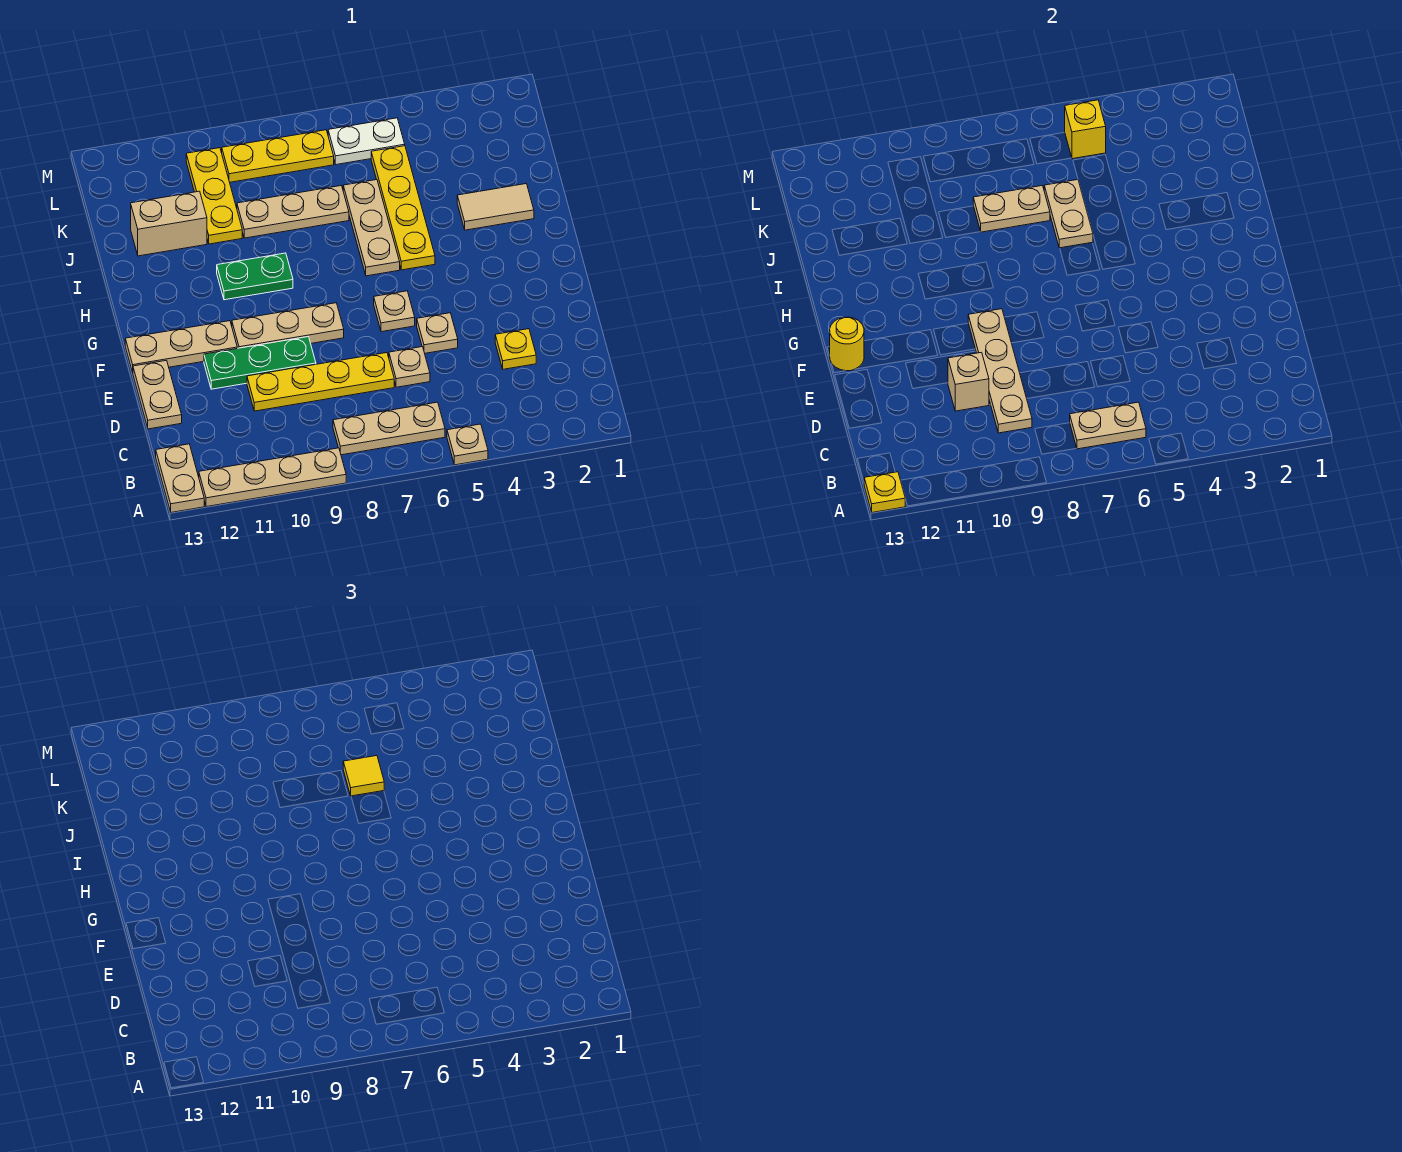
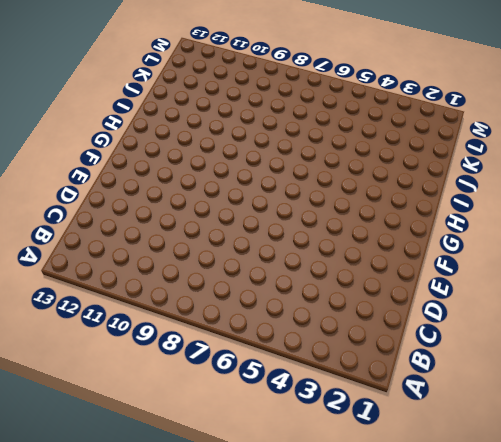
none -> tan plate A5 level 1
none -> tan plate A9:A12 level 1
none -> tan plate A13:B13 level 1
none -> tan plate B6:B8 level 1

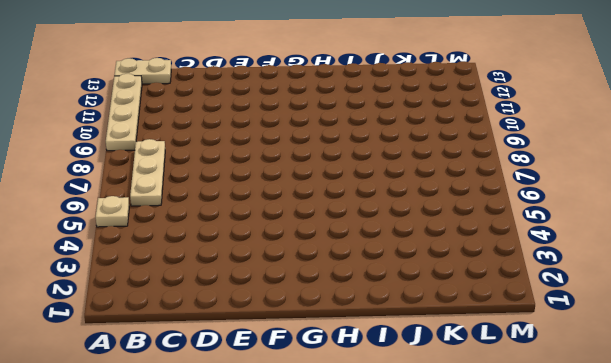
none -> yellow plate D3 level 1
none -> tan plate D6 level 1
none -> yellow plate D7:D10 level 1
none -> tan plate D13:E13 level 1

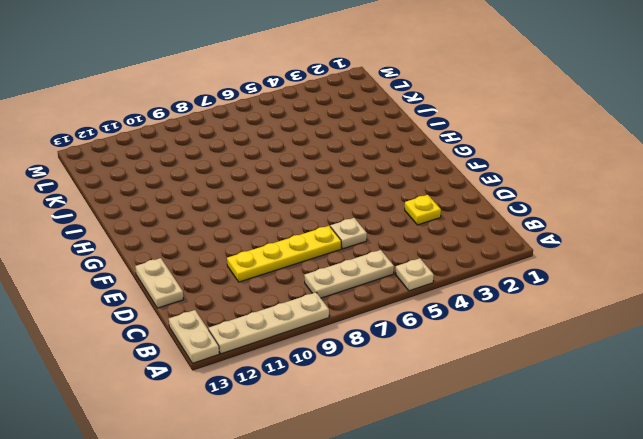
none -> tan plate E5 level 1
none -> green plate E9:E11 level 1
none -> tan plate F6 level 1
none -> tan plate F8:F10 level 1

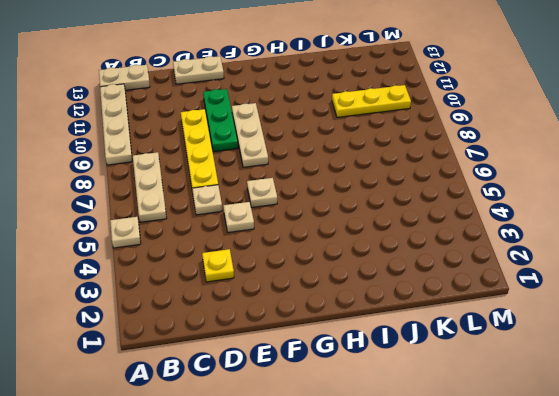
none -> tan plate F11:F13 level 1
none -> yellow plate H5:K5 level 1
none -> tan plate H6:J6 level 1
none -> green plate H9:H10 level 1

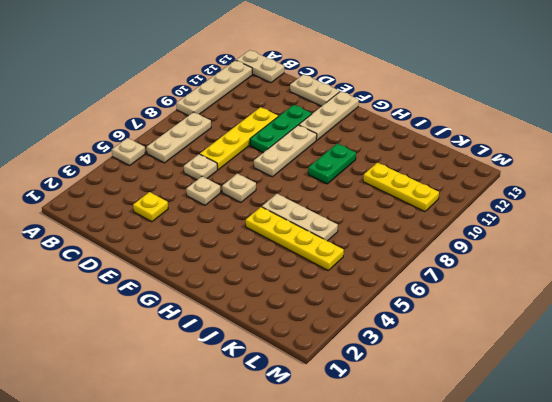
none -> tan tile I2:I3 level 1
none -> tan plate J7:J9 level 1
none -> tan brick J11:J12 level 1
none -> white plate L5:L6 level 1

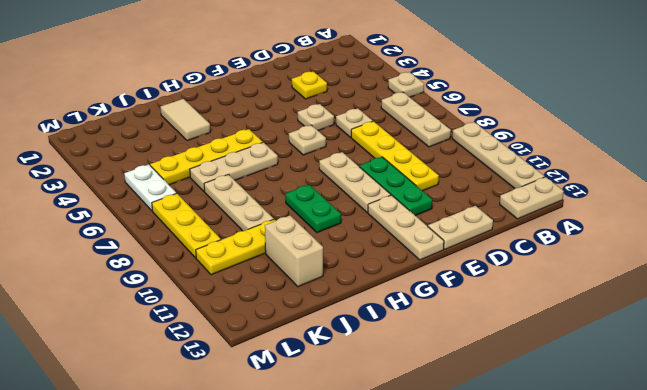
none -> yellow plate A13 level 2
none -> tan plate B6:B7 level 2
none -> tan plate C9:F9 level 2
none -> tan brick D10 level 2

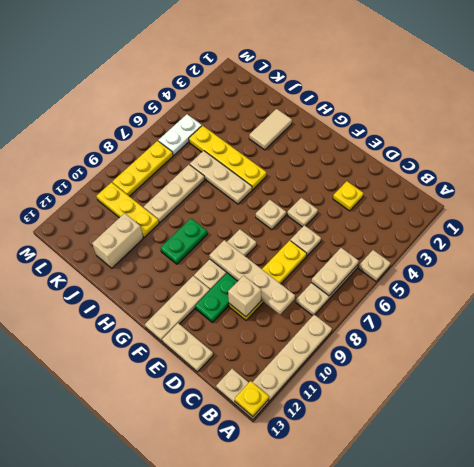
none -> yellow round brick F13 level 2
none -> tan plate I6:J6 level 2
none -> tan plate J7:J8 level 2
none -> yellow brick L5 level 2

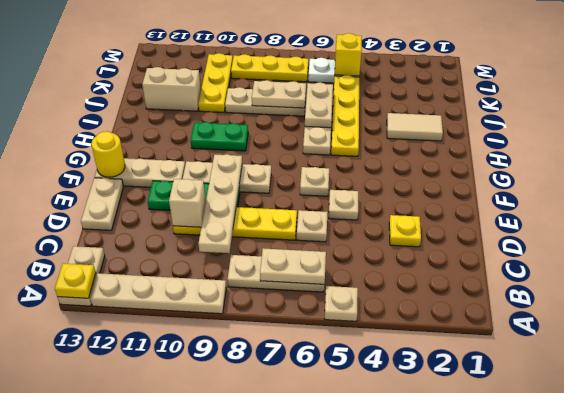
none -> yellow tile J6 level 3

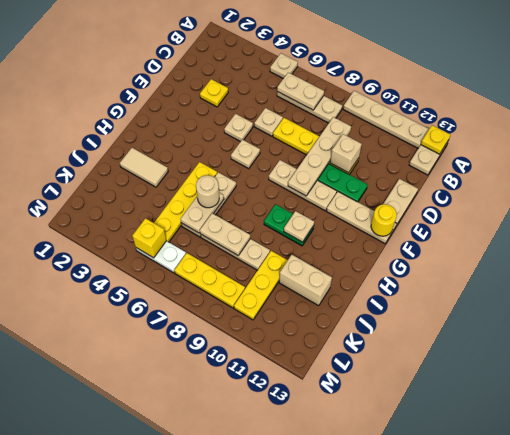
tan plate H10 level 2 -> none
tan round brick I6 level 3 -> none
none -> yellow tile J6 level 3

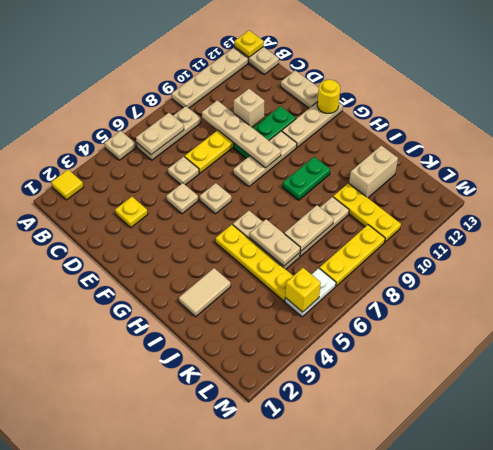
yellow tile A2 level 1 -> yellow tile J6 level 3

